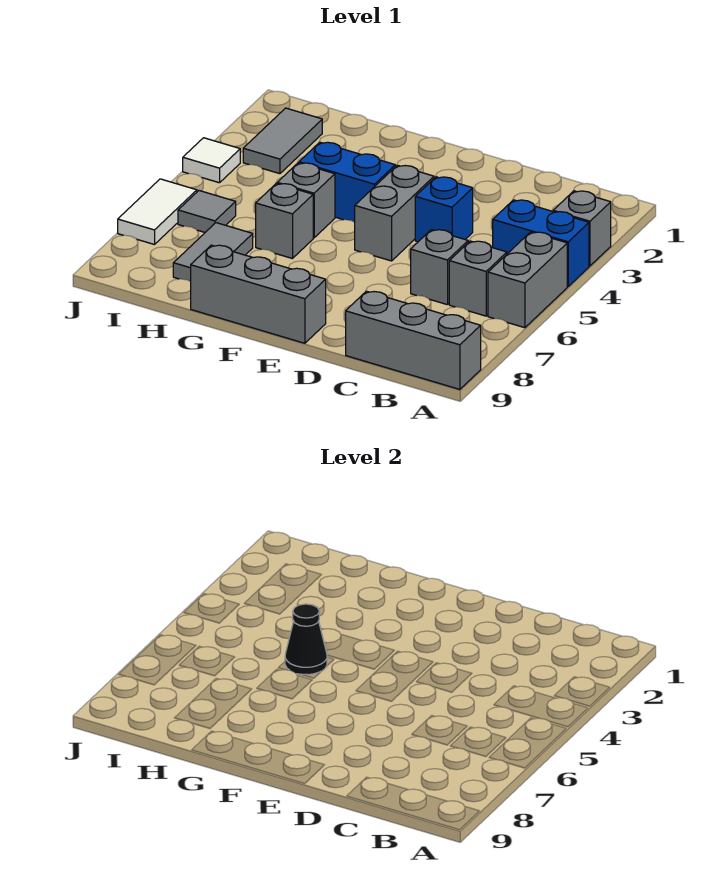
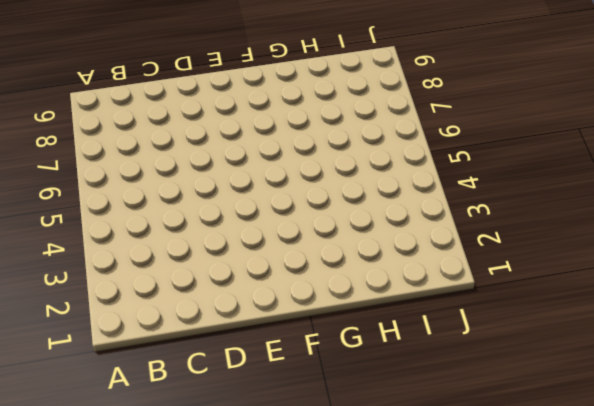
none -> grey brick A3 level 1
none -> blue brick A4:B4 level 1
none -> grey brick A5:A6 level 1

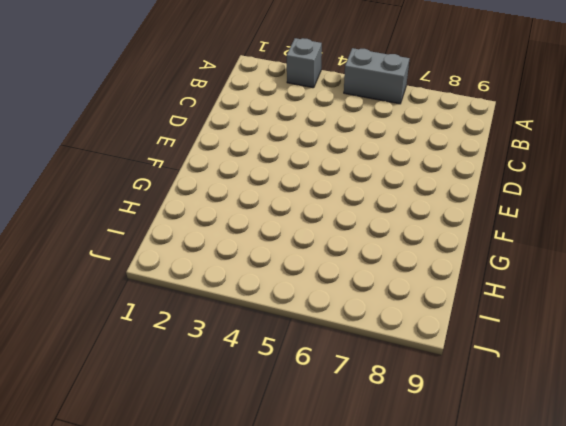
none -> blue brick A4:B4 level 1
none -> grey brick A9:C9 level 1
none -> grey brick B6 level 1

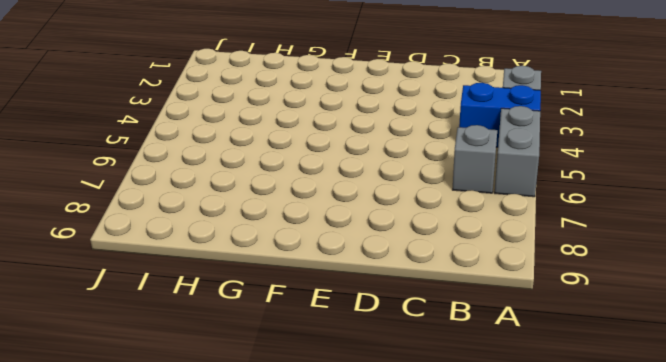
none -> grey brick A9:C9 level 1
none -> grey brick C6 level 1
none -> blue brick D4 level 1

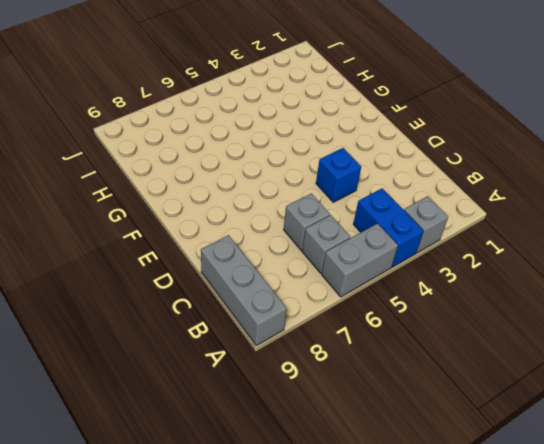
none -> grey brick E4:E5 level 1
none -> grey brick E9:G9 level 1
none -> blue brick F4:G4 level 1

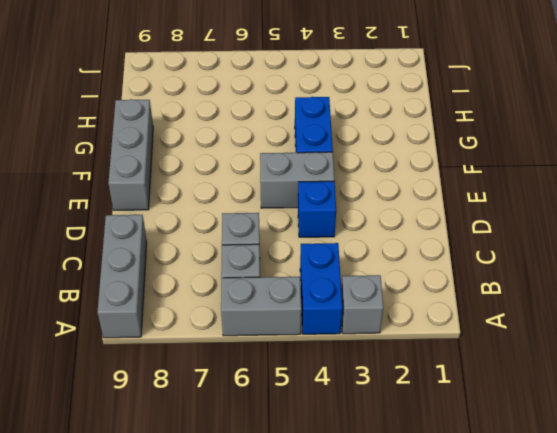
none -> grey brick G5 level 1
none -> grey brick G6 level 1
none -> grey tile H7:H8 level 1

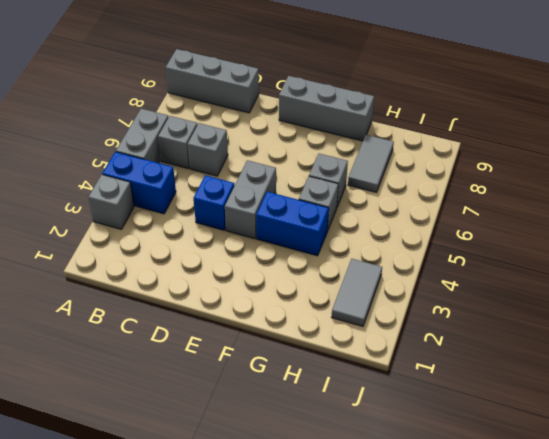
none -> grey tile I6 level 1
none -> white tile J4 level 1
none -> white tile J6:J7 level 1

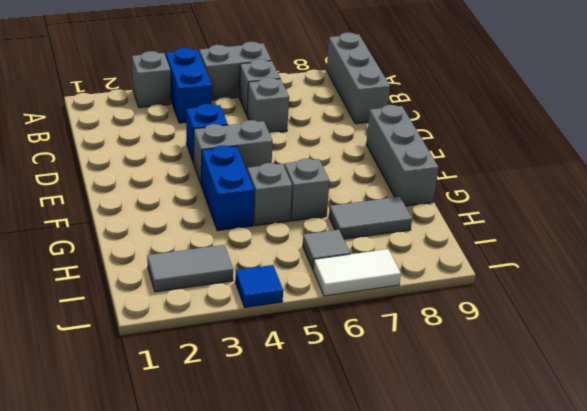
blue tile J4 level 1 -> white tile J4 level 1
none -> black cone G5 level 2

